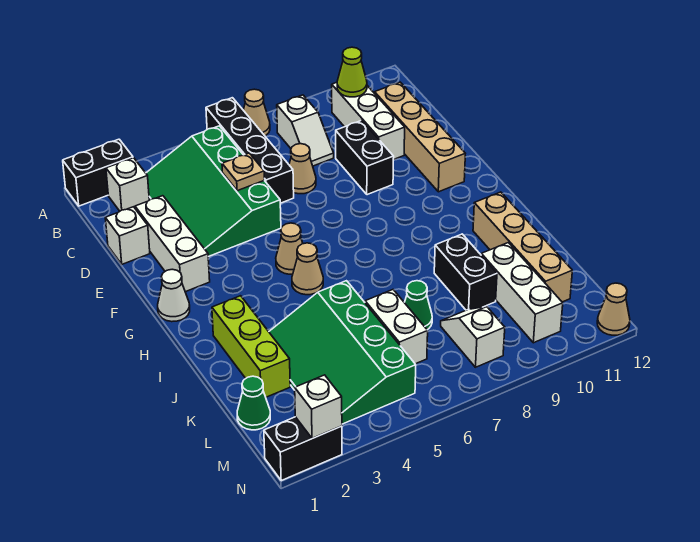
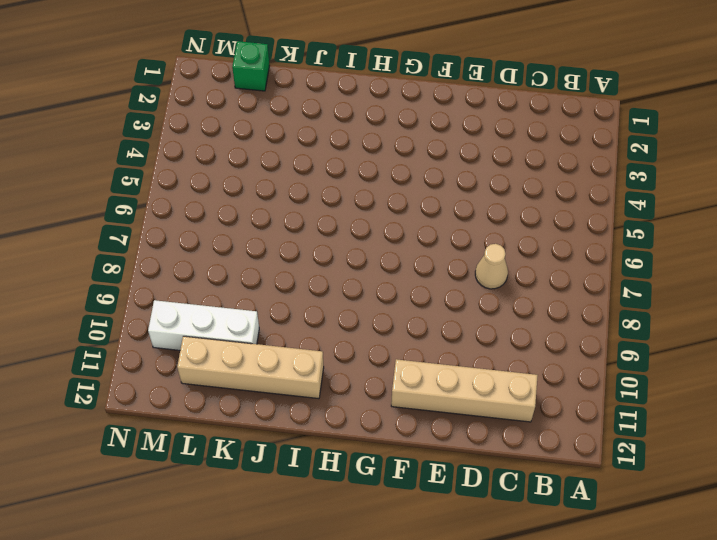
green brick L1 level 1 -> green cone L1 level 1
none -> black brick A1:A2 level 1
none -> black brick A6:D6 level 1
none -> tan cone A7 level 1

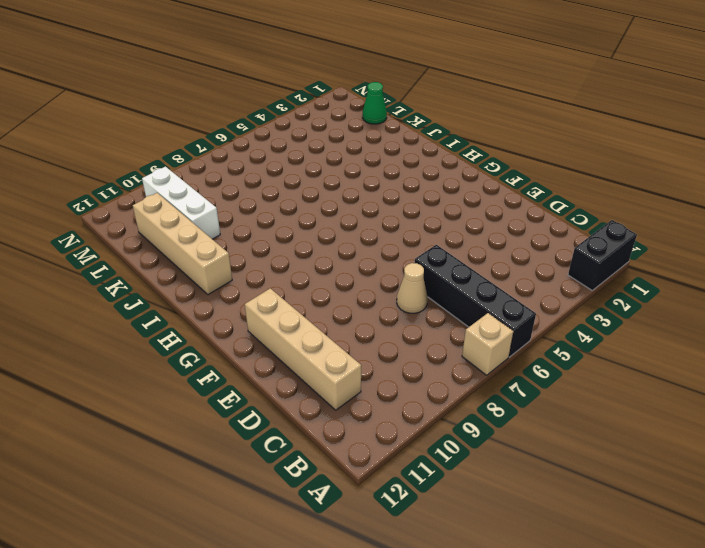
tan brick A7 level 1 -> tan cone A7 level 1
none -> white brick B2 level 1
none -> green slope B3:E5 level 1 top 5
none -> white slope B8:C8 level 1 top B

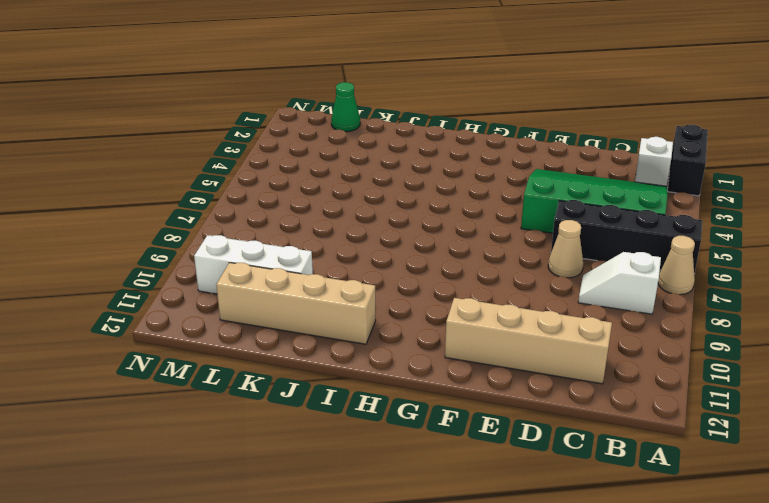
none -> white brick B10:D10 level 1
none -> white brick D1 level 1
none -> white brick D2:F2 level 1

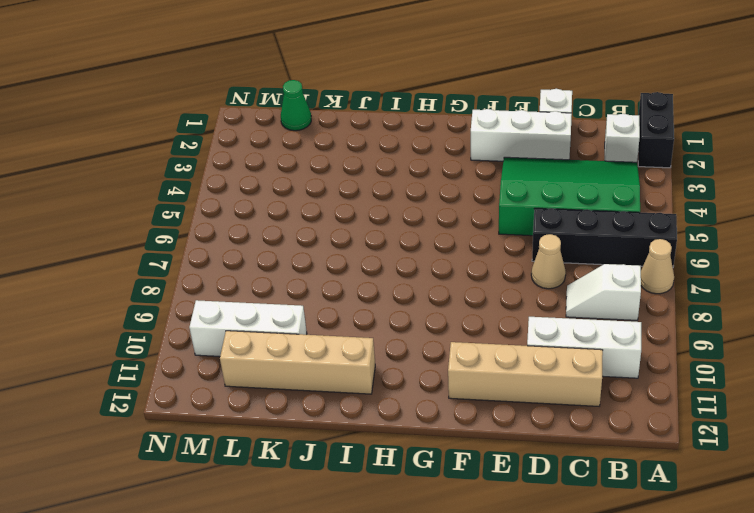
none -> black brick D9:E9 level 1
none -> white cone G1 level 1
none -> tan cone G5 level 1

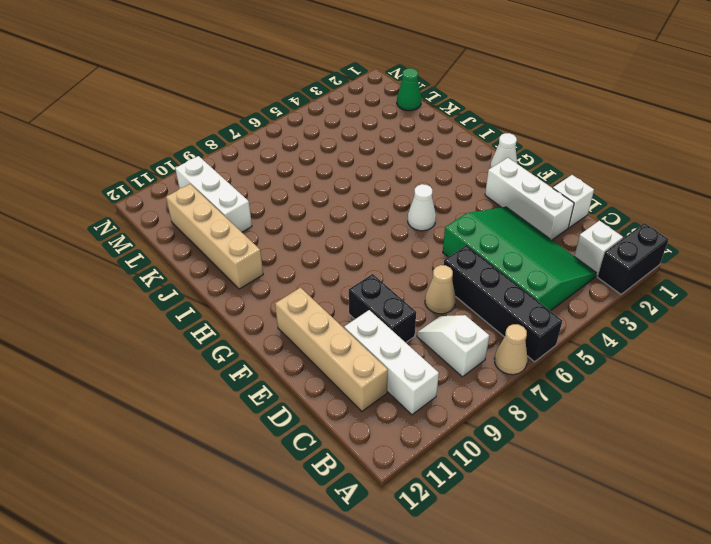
white cone G5 level 1 -> tan cone G5 level 1
none -> tan cone H5 level 1
none -> lime brick I2:K2 level 1
none -> green slope J3:M5 level 1 top 5

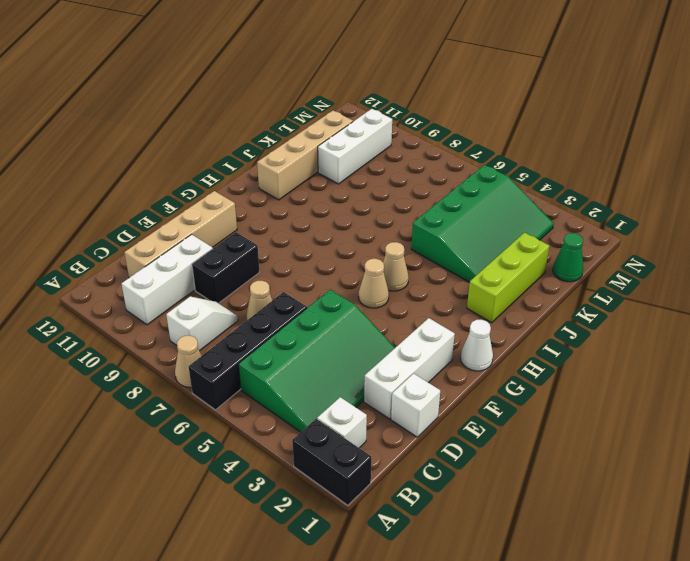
none -> black brick J9:K9 level 1
none -> white brick K6:L6 level 1
none -> green cone K7 level 1

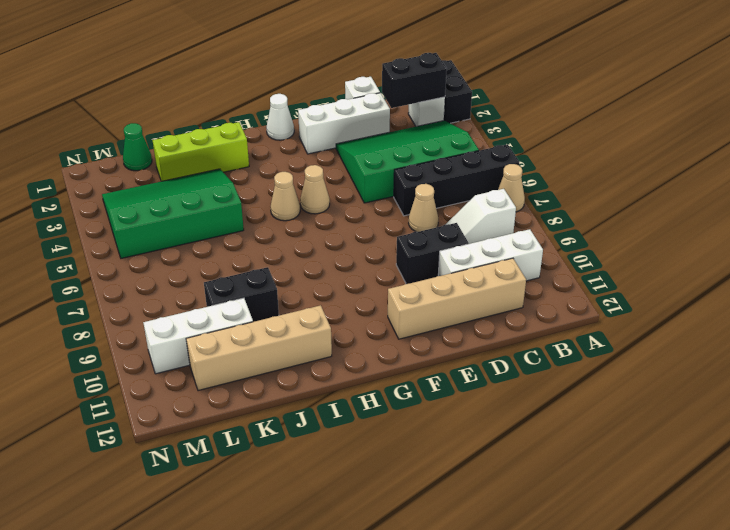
black brick B2:C2 level 2 -> black brick N1:N2 level 1
none -> white brick K6:L6 level 1
none -> green cone K7 level 1
none -> white slope L8:M8 level 1 top M

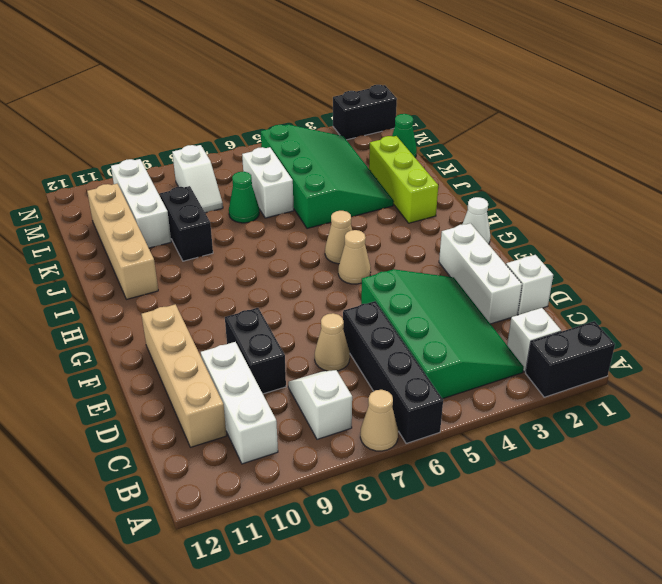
none -> tan cone N12 level 1
none -> lime cone B10 level 2
none -> tan plate D5 level 2

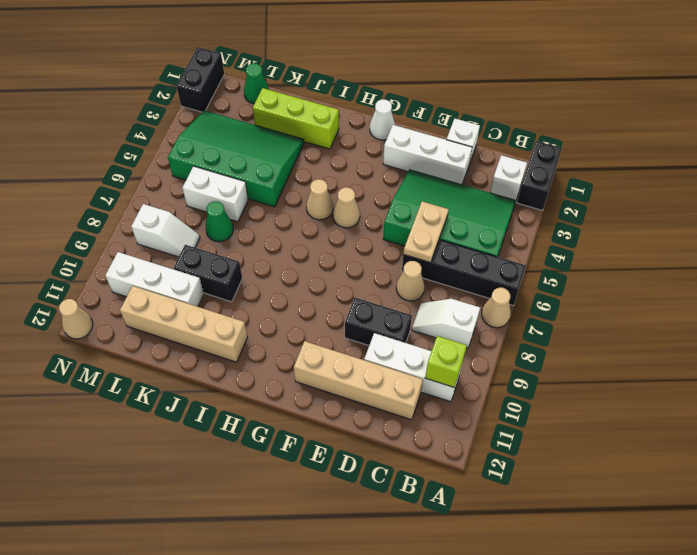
lime brick B10 level 2 -> lime cone B10 level 2
tan plate D5:D6 level 2 -> tan plate D5 level 2
none -> white brick N2 level 2

